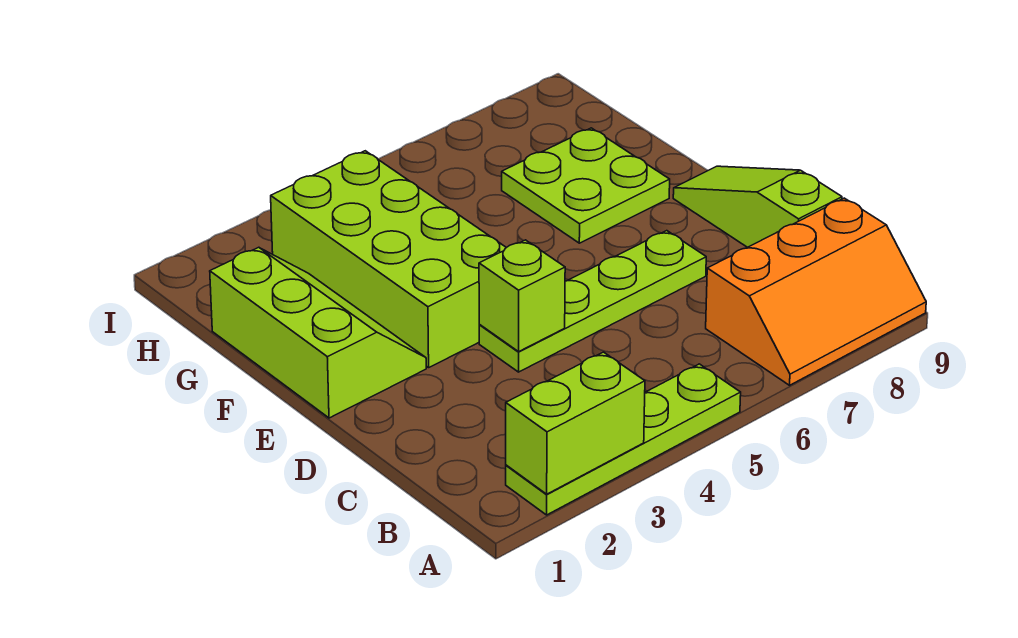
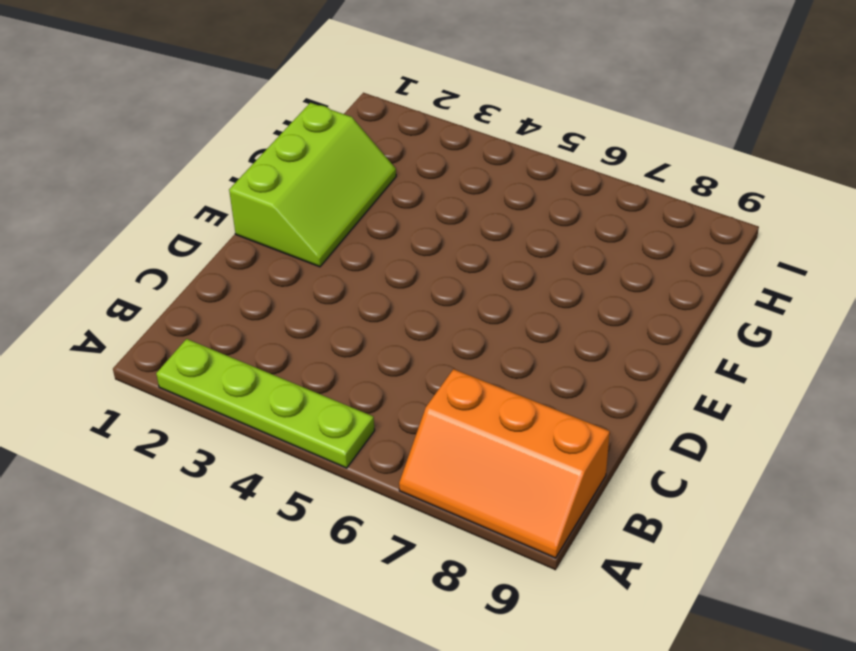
none -> lime slope C9:E9 level 1 top C
none -> lime plate D4:D7 level 1

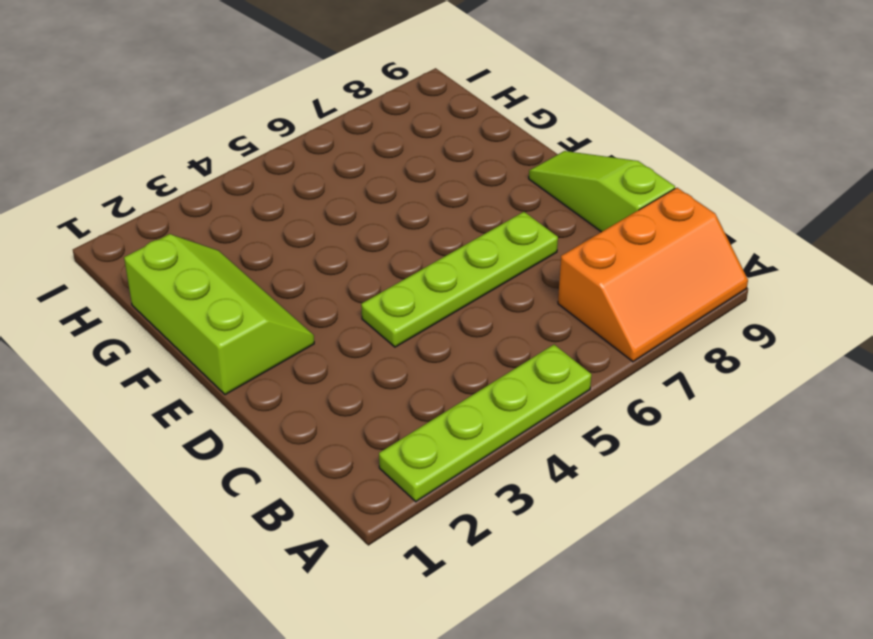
none -> lime brick E3:H4 level 1
none -> lime plate F7:G8 level 1

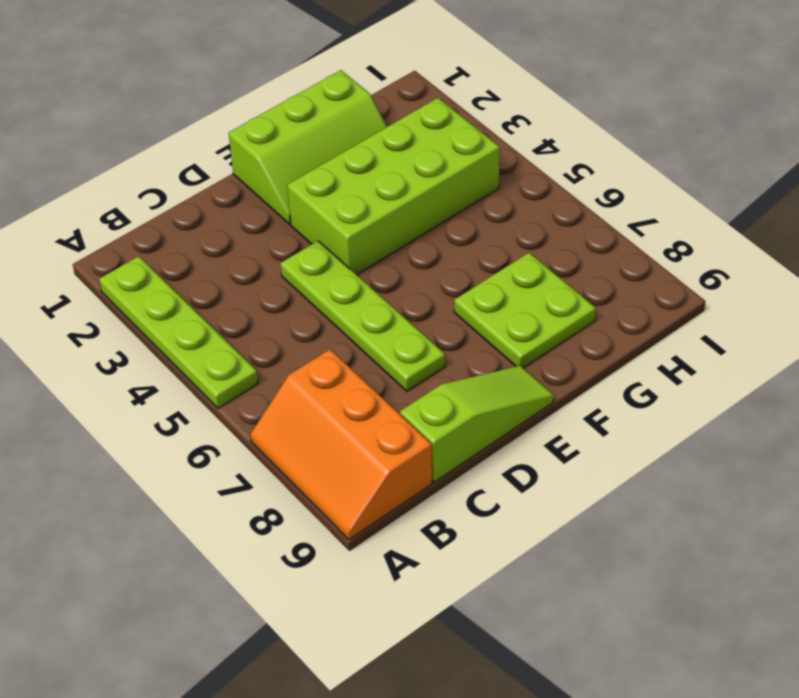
none -> lime brick A2:A3 level 2
none -> lime brick D4 level 2

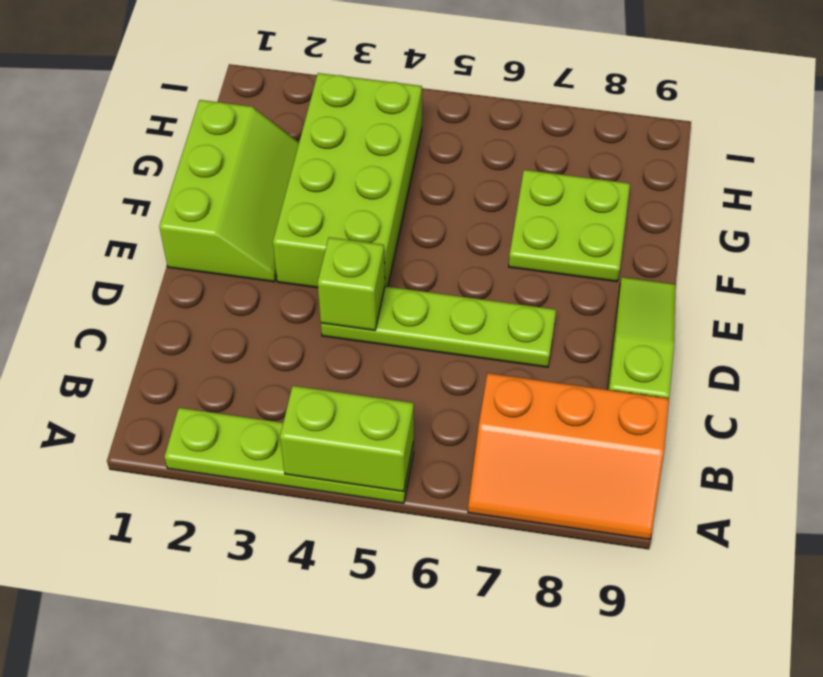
lime brick A4:A5 level 2 -> lime brick A2:A3 level 2

